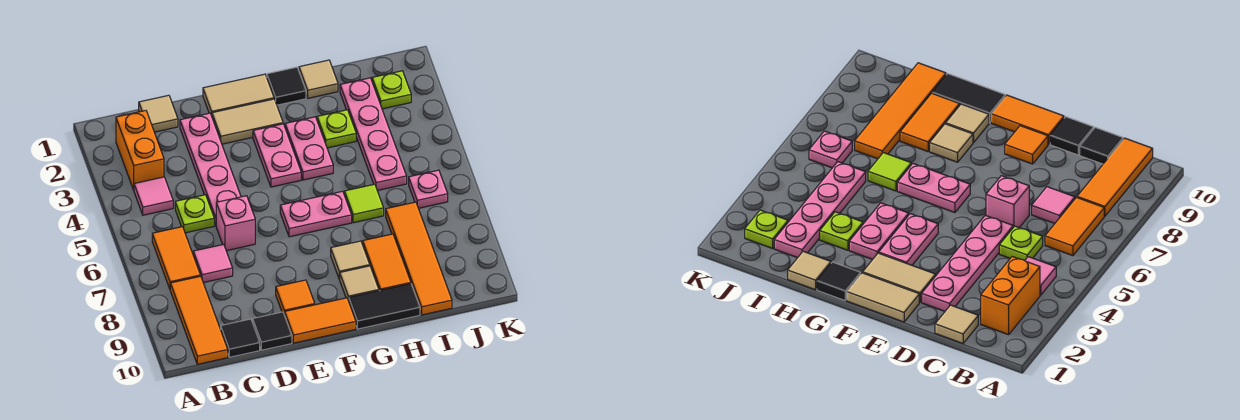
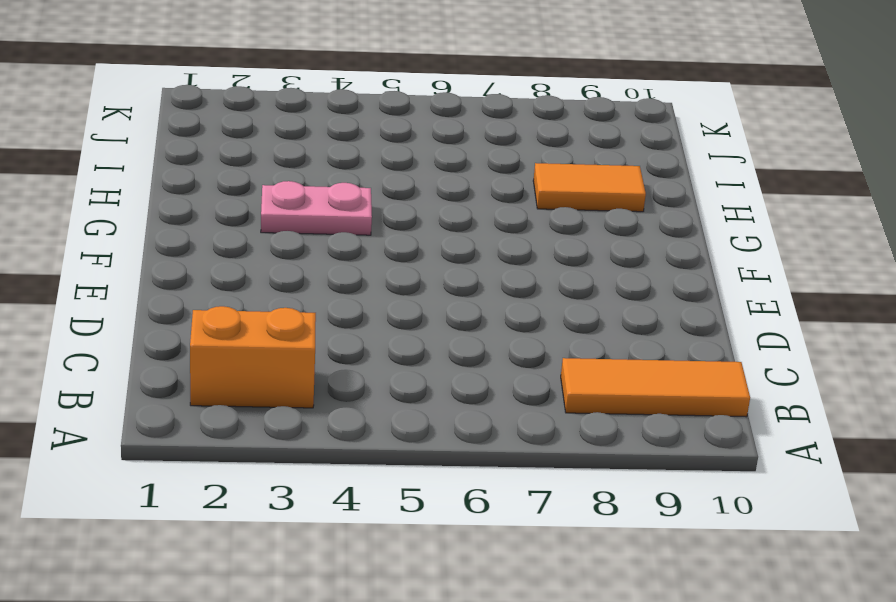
none -> pink tile B4 level 1
none -> orange tile B6:B7 level 1
none -> tan tile C1 level 1
none -> lime plate C5 level 1

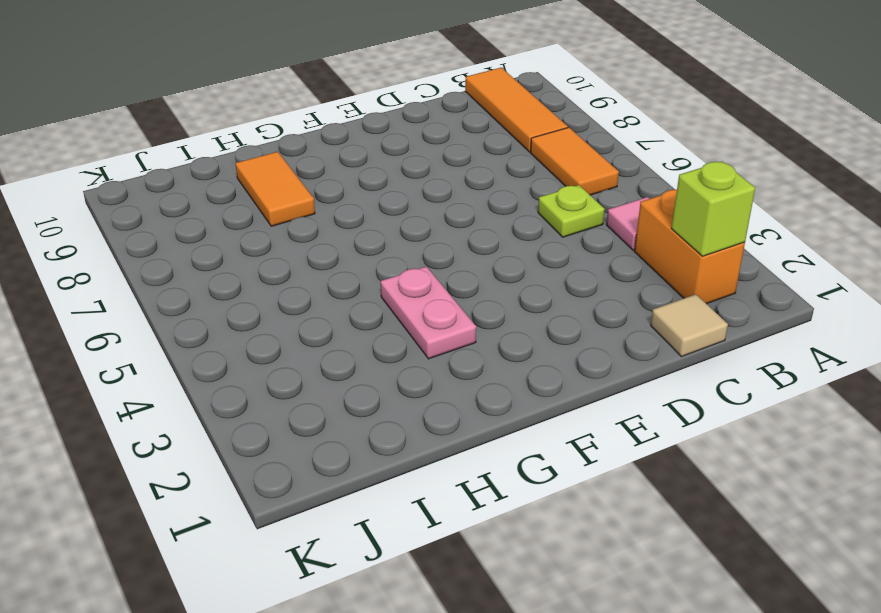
lime brick B2 level 2 -> none
none -> pink tile C7 level 1
none -> black tile C10 level 1
none -> pink plate D2:D5 level 1
none -> pink brick D6 level 1

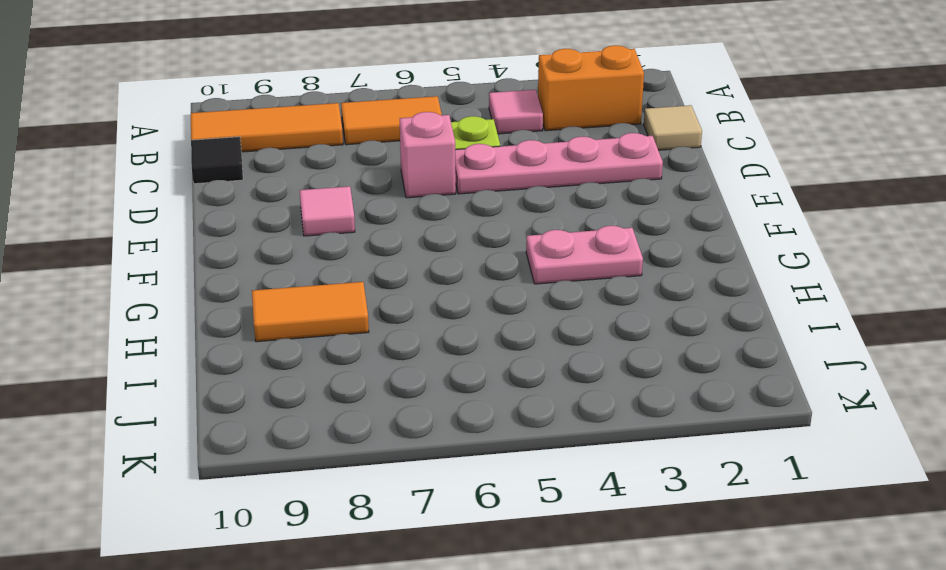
pink tile E8 level 1 -> pink tile C7 level 1
none -> black tile D10 level 1
none -> tan tile E1:F1 level 1
none -> tan tile E2:F2 level 1
none -> orange tile E9 level 1

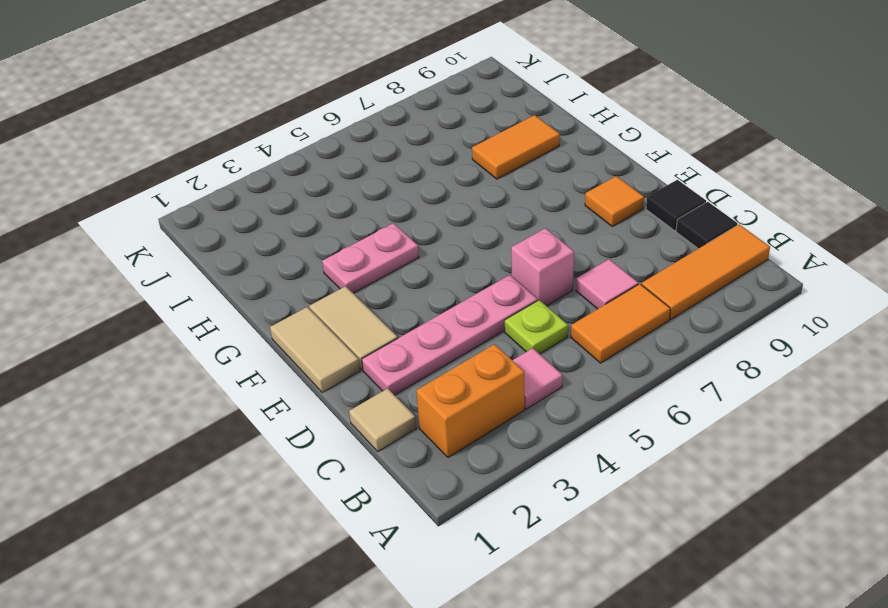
none -> orange tile E10:F10 level 1
none -> pink plate F3:F4 level 1
none -> pink plate F6:G6 level 1
none -> black tile G1 level 1

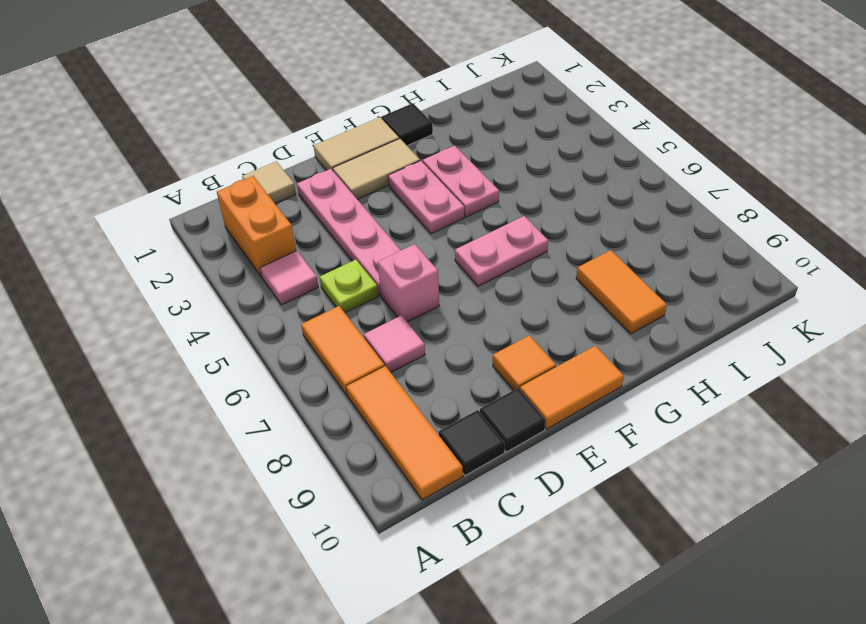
none -> tan tile G8 level 1
none -> tan tile G9 level 1
none -> black tile G10:H10 level 1
none -> tan tile H1 level 1

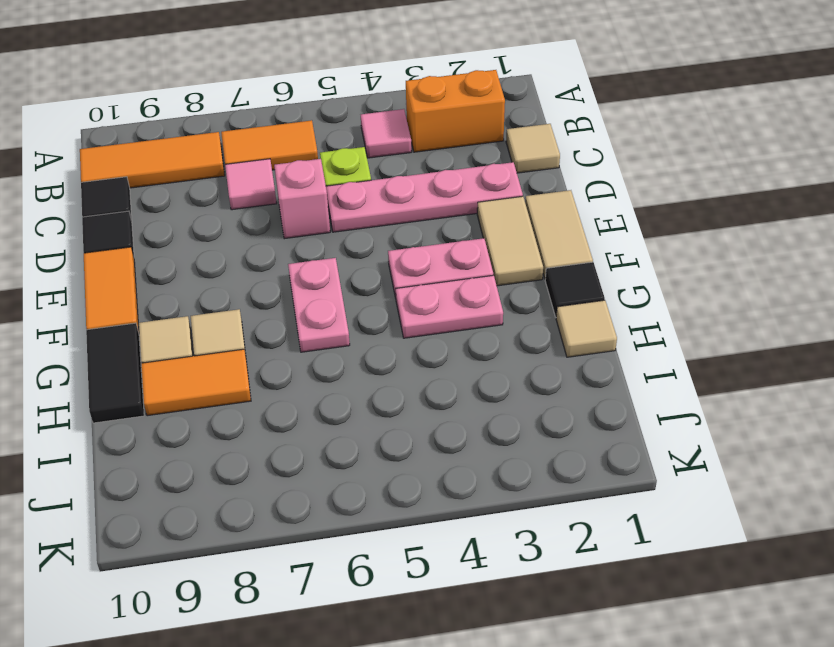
none -> orange tile E9 level 1
none -> lime plate H3 level 1
none -> lime tile H6 level 1
none -> pink plate I2:I5 level 1

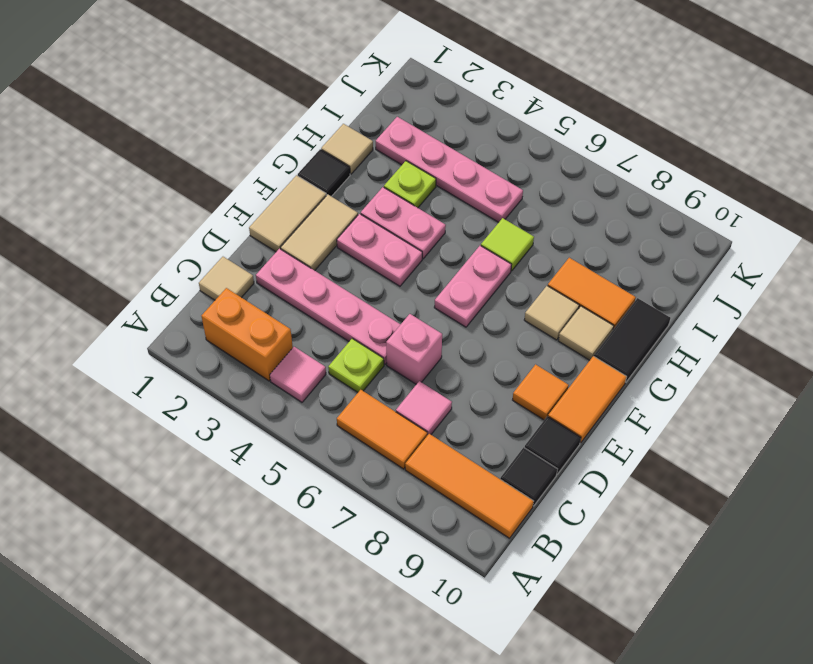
none -> orange tile I7:I10 level 1
none -> lime plate J2 level 1
none -> pink plate J6 level 1

